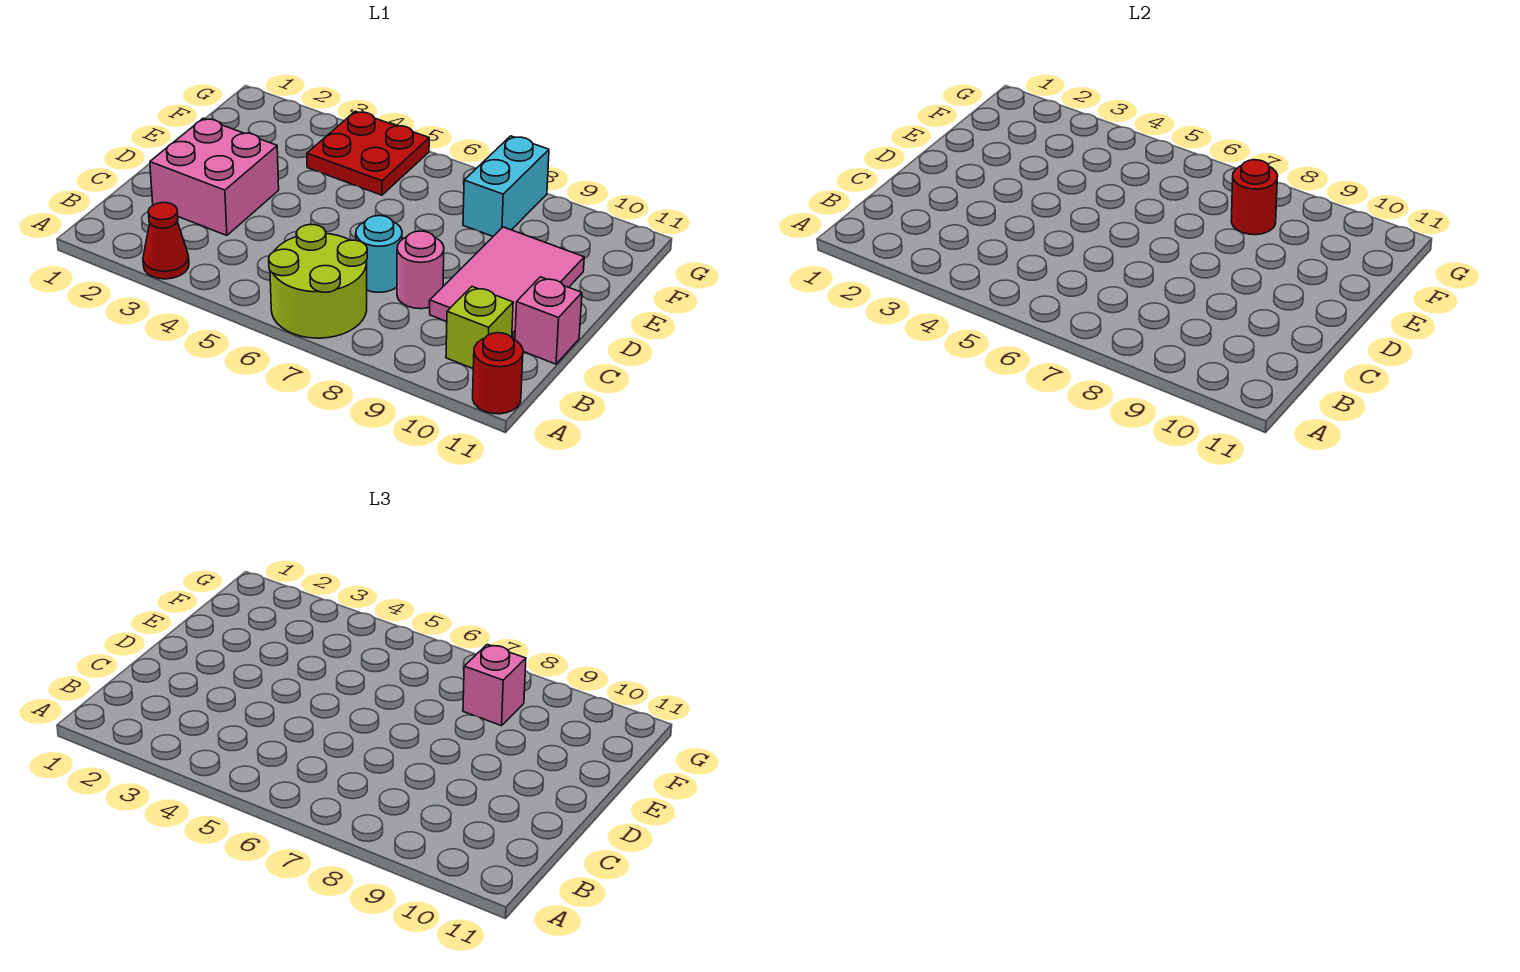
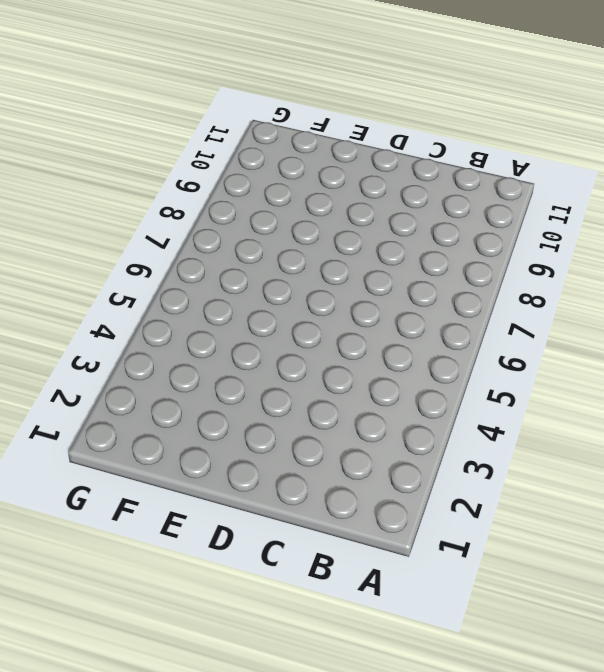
none -> red cone A3 level 1
none -> lime round brick A6:B7 level 1
none -> red round brick A11 level 1

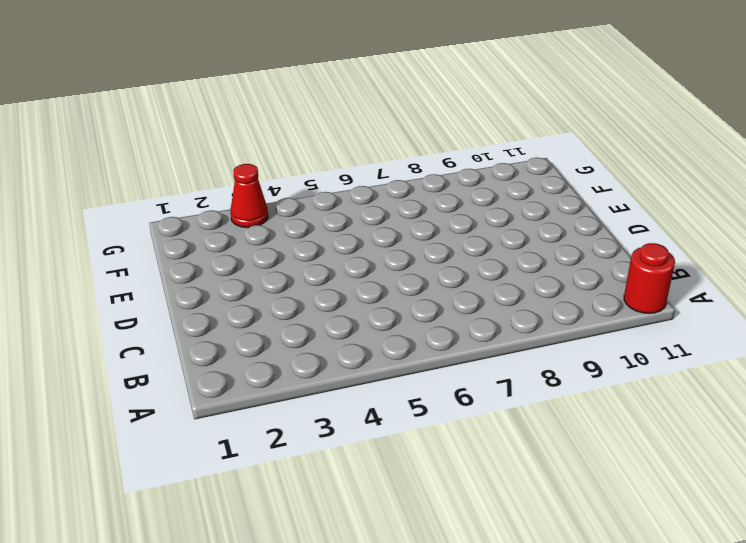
red cone G3 level 1 -> red cone A3 level 1
none -> lime round brick A6:B7 level 1
none -> lime brick B10 level 1
none -> pink brick C2:D3 level 1

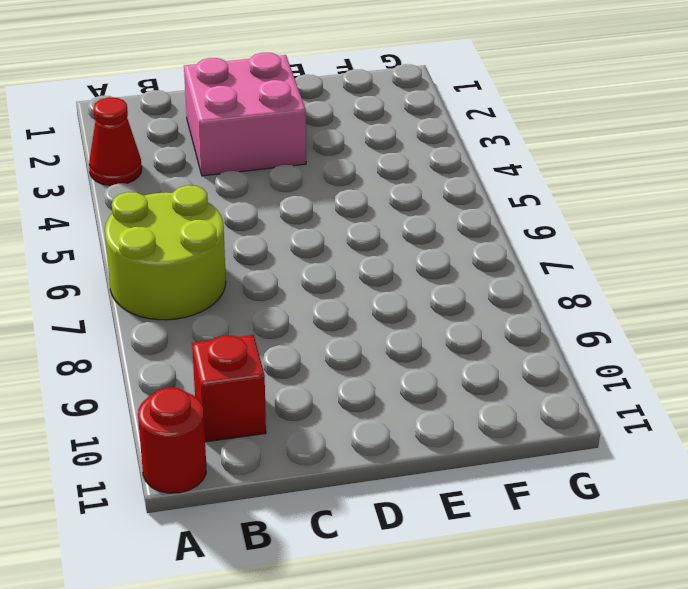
red brick B10 level 1 -> lime brick B10 level 1
none -> cyan round brick C7 level 1
none -> pink round brick C8 level 1
none -> pink tile C9:E10 level 1

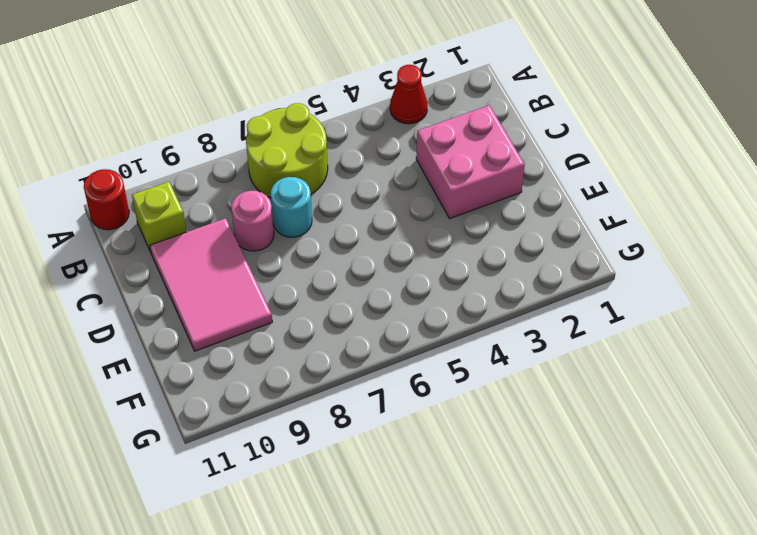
none -> pink brick C11 level 1
none -> red plate F4:G5 level 1
none -> cyan brick F8:G8 level 1

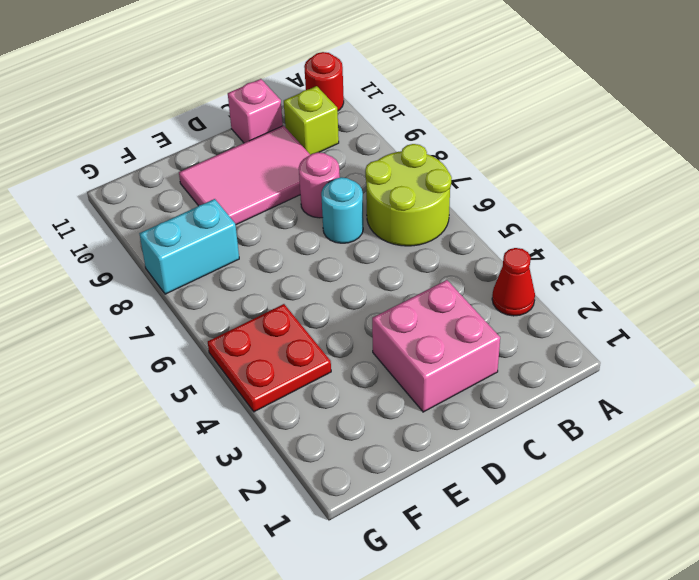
none -> red round brick F8 level 2
none -> pink brick F8 level 3

